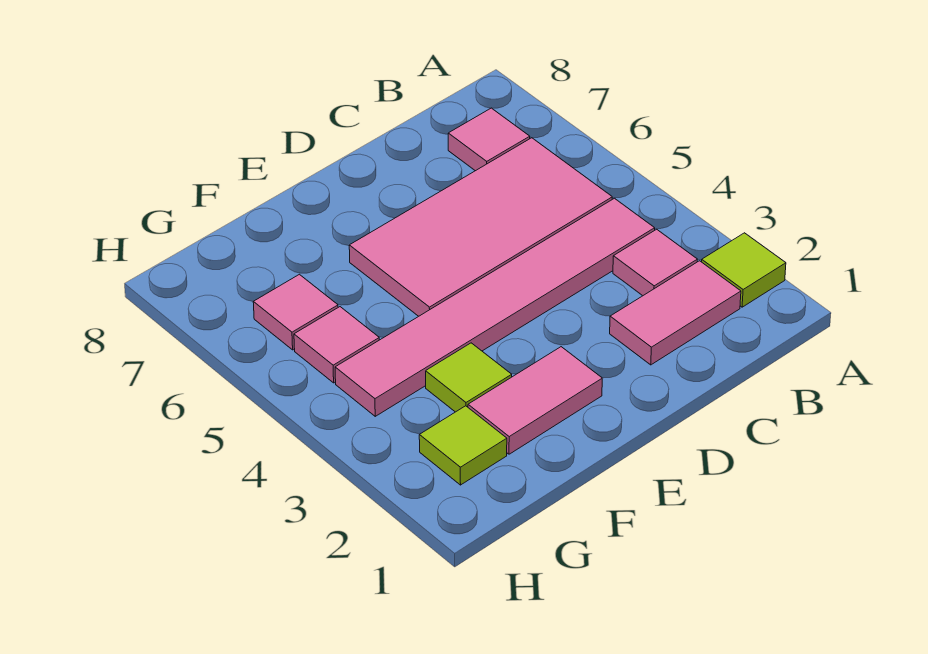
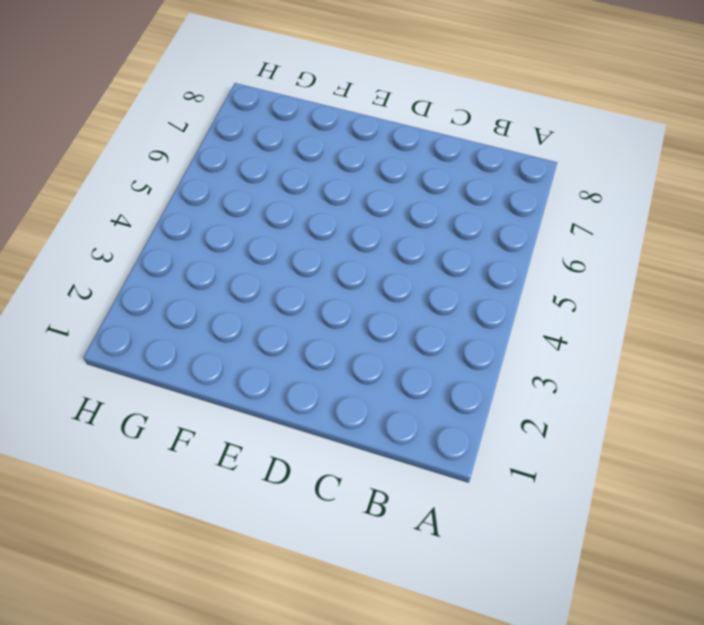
none -> lime tile A2 level 1
none -> pink tile B2:C2 level 1

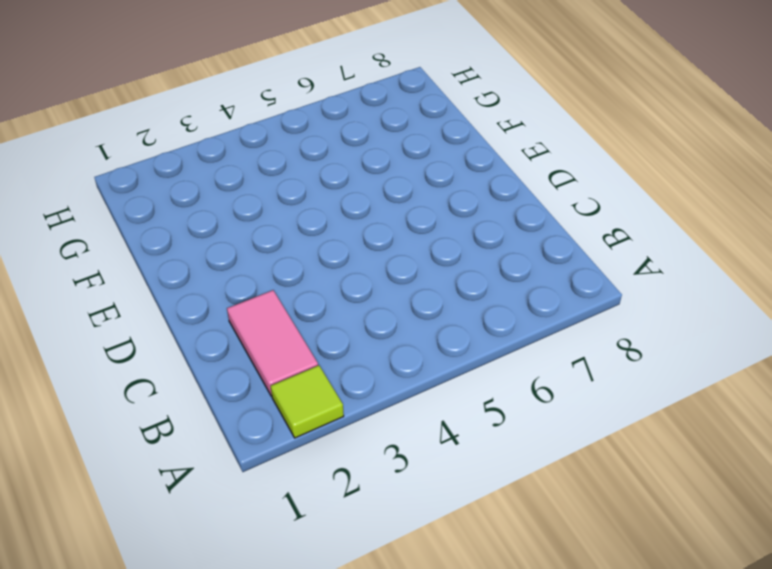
none -> pink tile B3 level 1
none -> pink tile B4:G4 level 1

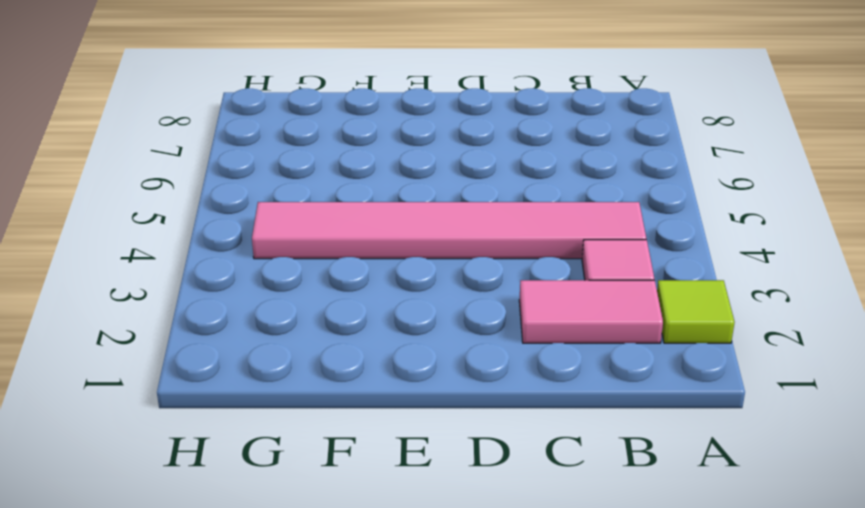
none -> pink tile B5:E6 level 1
none -> pink tile B7 level 1

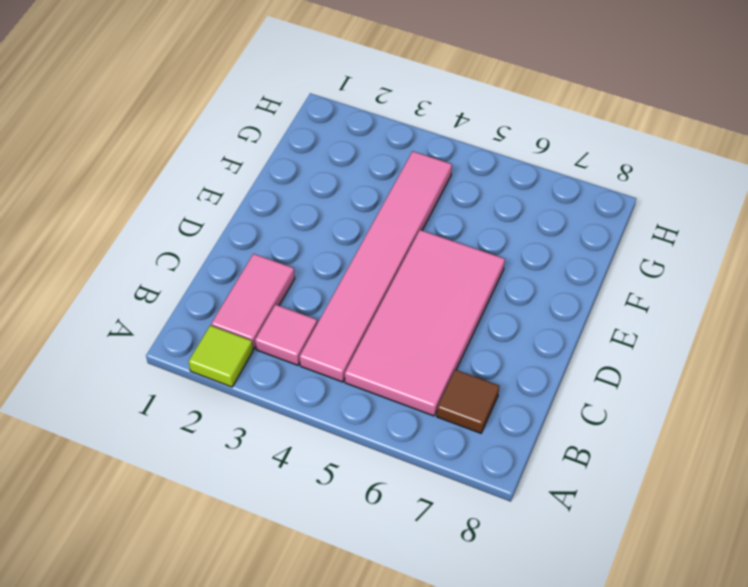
brown tile B7 level 1 -> pink tile B7 level 1
none -> pink tile E2:F2 level 1
none -> lime tile F3 level 1

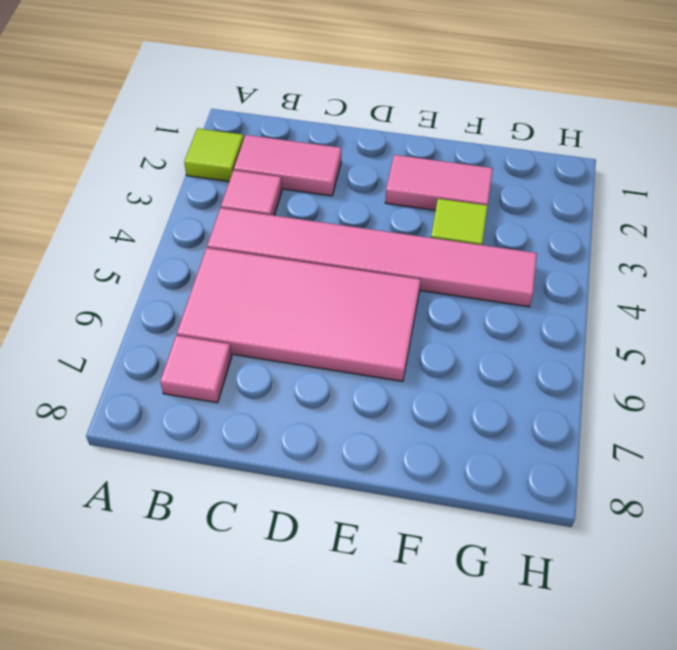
none -> lime tile G2 level 1
none -> pink tile G5 level 1

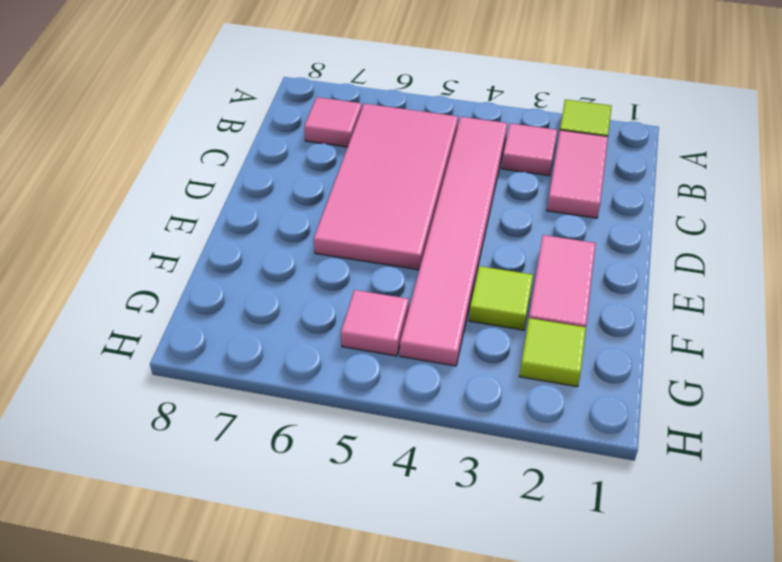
none -> pink tile G6 level 1

